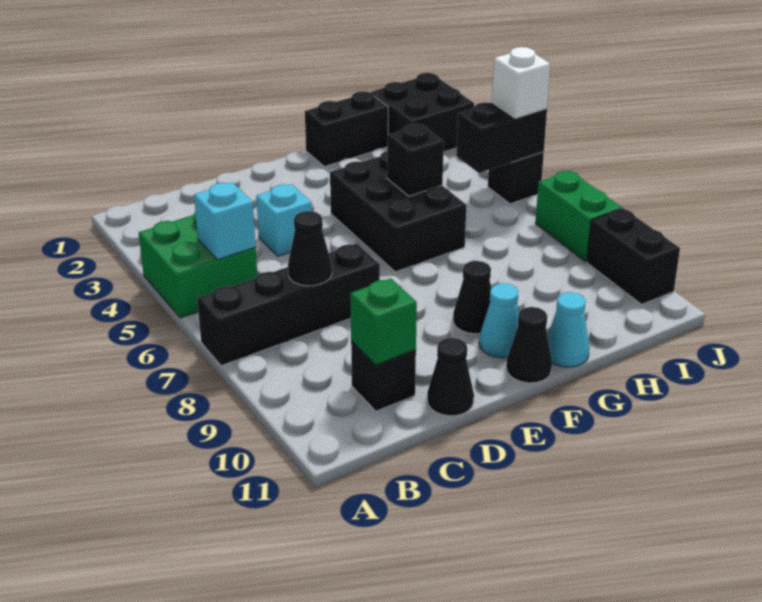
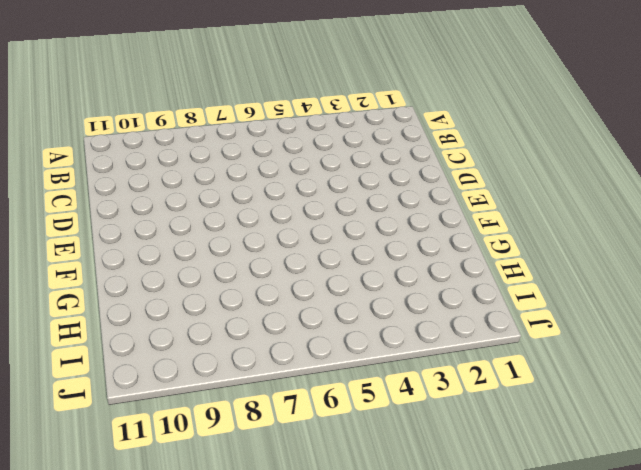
none -> green brick A4:B5 level 1
none -> black brick A7:D7 level 1
none -> black brick C10 level 1

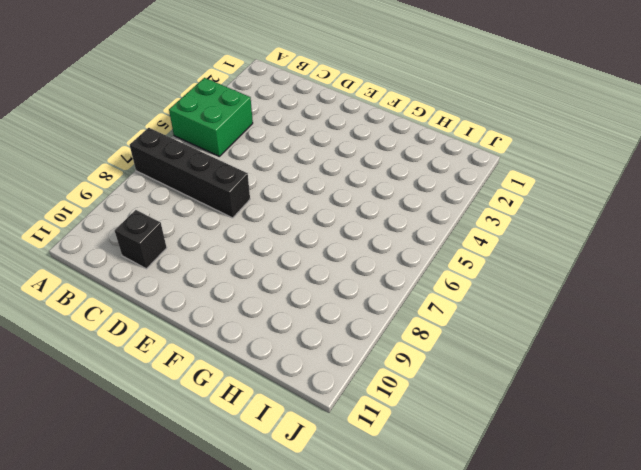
none -> cyan brick D4 level 1
none -> black cone D11 level 1
none -> black brick F4:G6 level 1

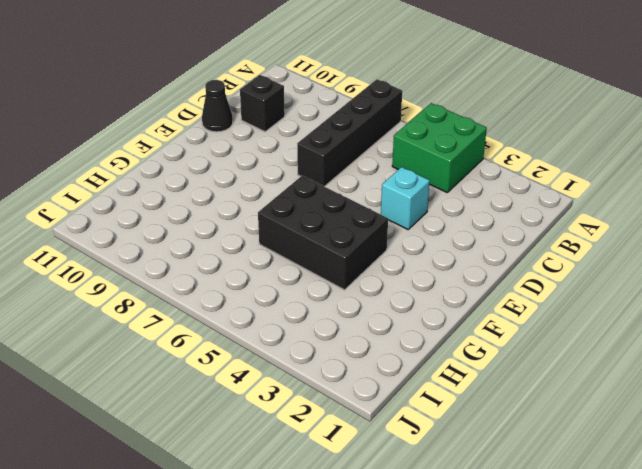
none -> black cone F9 level 1
none -> cyan cone F10 level 1
none -> black cone F11 level 1

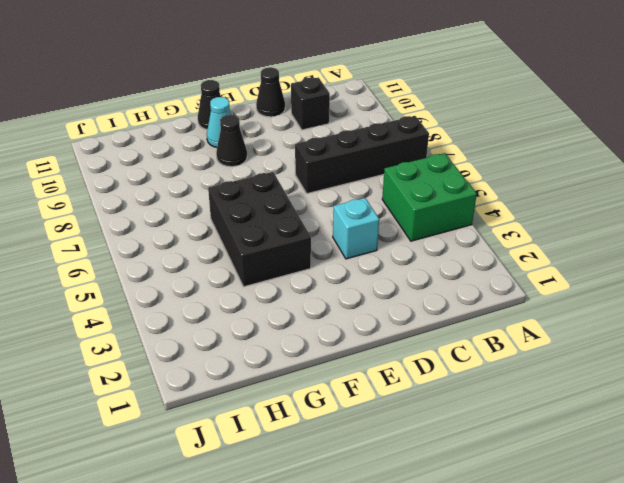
none -> black brick G1:H1 level 1
none -> cyan cone G11 level 1
none -> black brick I1:J2 level 1

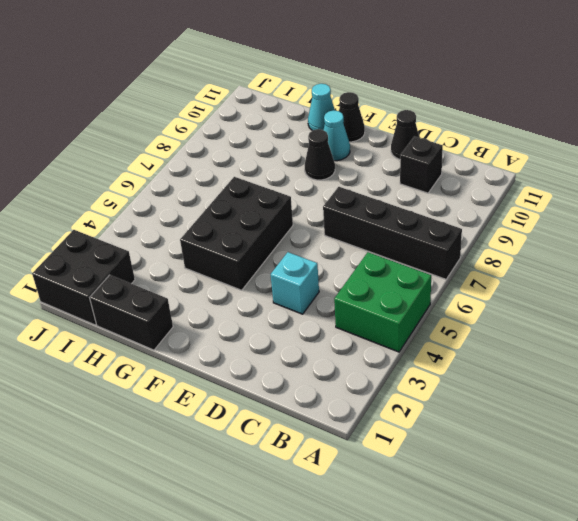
none -> black brick J5 level 1
none -> green brick J7:J8 level 1
none -> black brick J9:J10 level 1

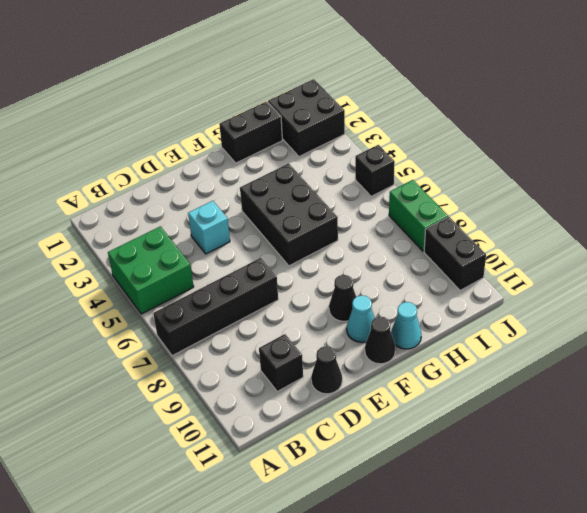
none -> cyan brick B5 level 2
none -> black cone C7 level 2
none -> green brick C10 level 2

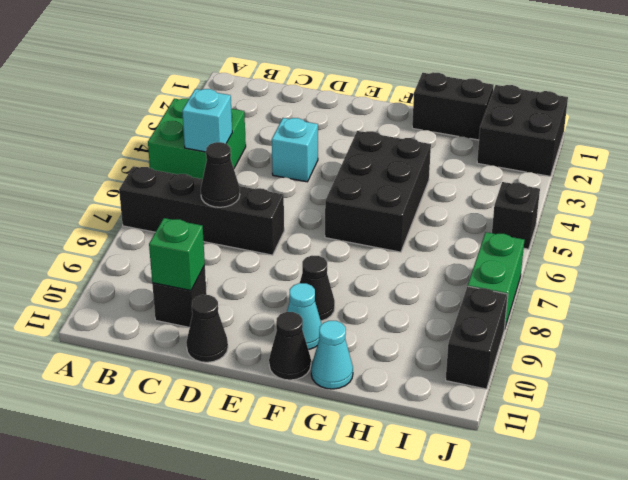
none -> black brick G5 level 2
none -> black brick I5:J5 level 2
none -> white brick J5 level 3

